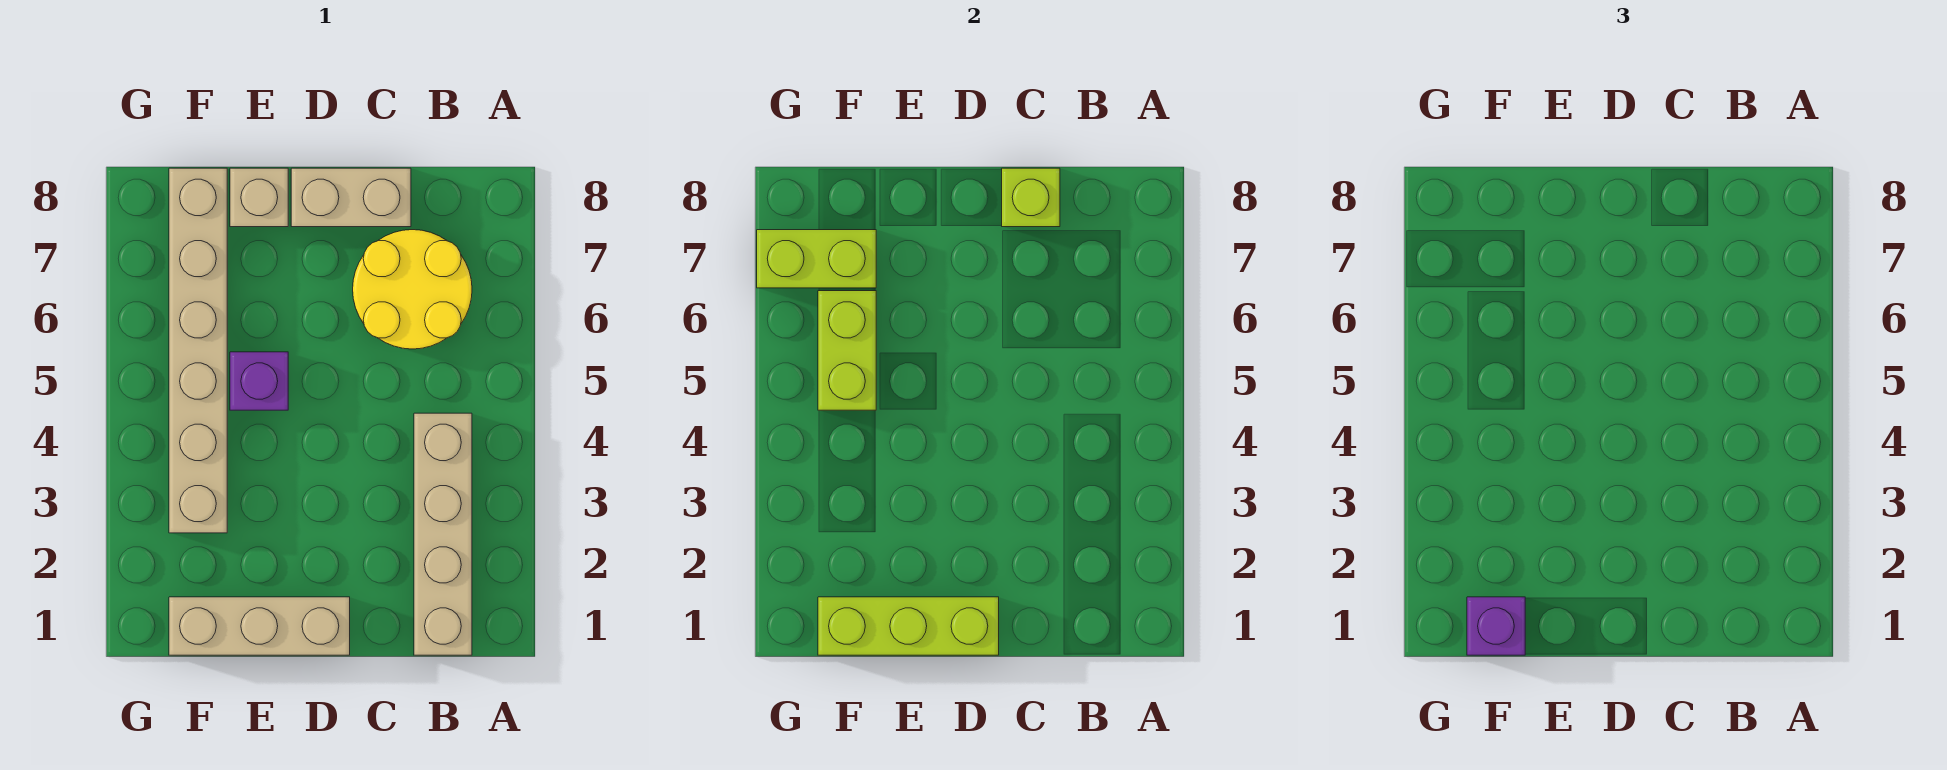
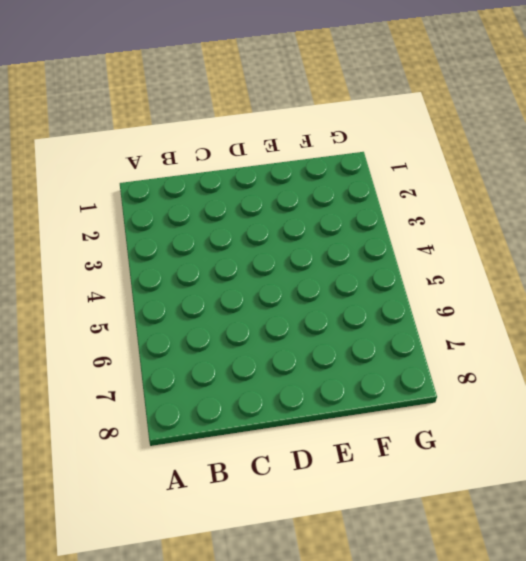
none -> tan brick B1:B4 level 1
none -> yellow round brick B6:C7 level 1
none -> tan brick C8:D8 level 1

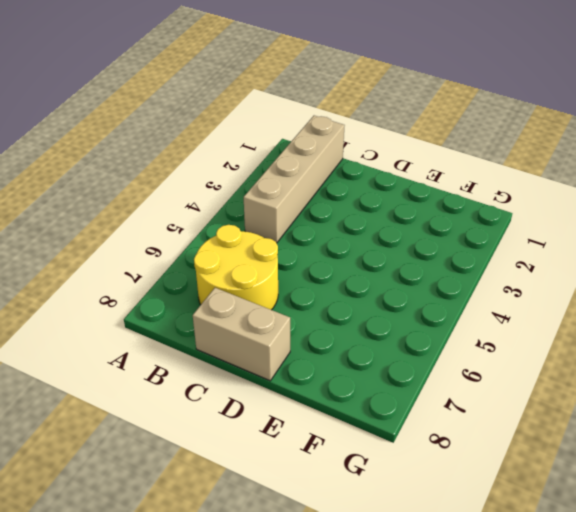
none -> tan brick D1:F1 level 1
none -> purple brick E5 level 1
none -> tan brick E8 level 1

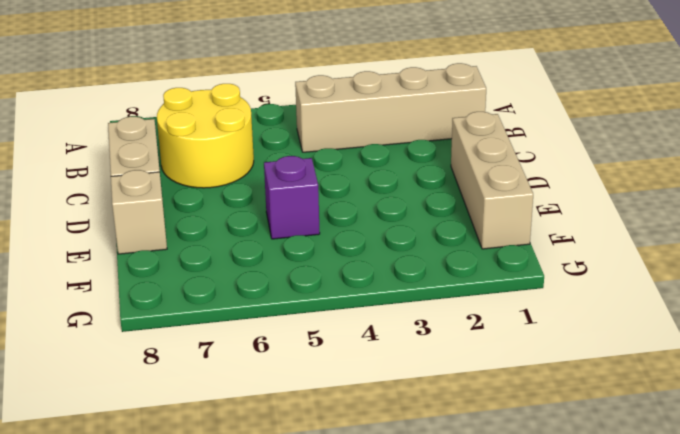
none -> tan brick F3:F8 level 1
none -> lime brick C8 level 2
none -> lime brick D1:F1 level 2

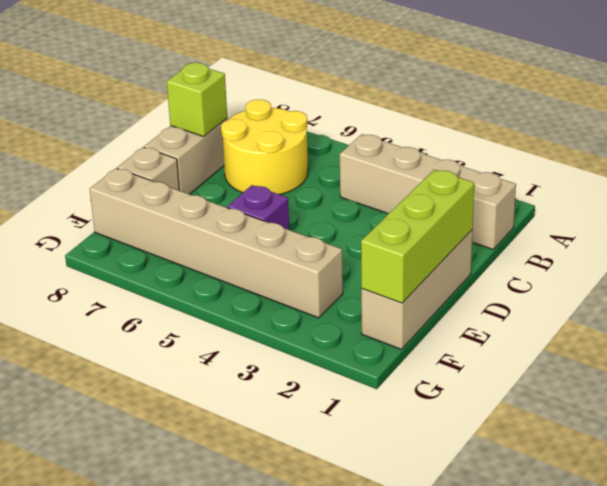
none -> lime brick F5:F6 level 2
none -> lime brick F7:G7 level 2
none -> purple brick F1 level 3

